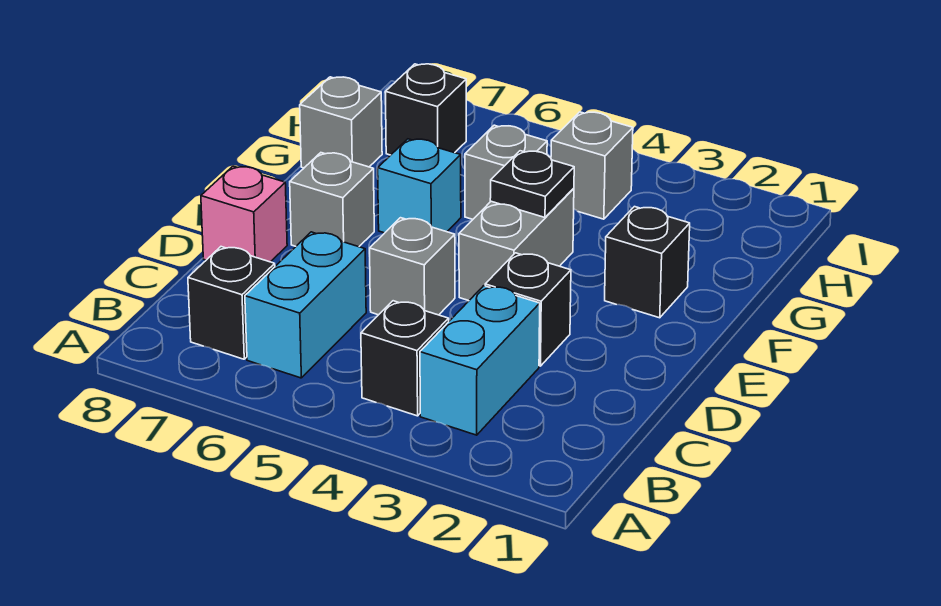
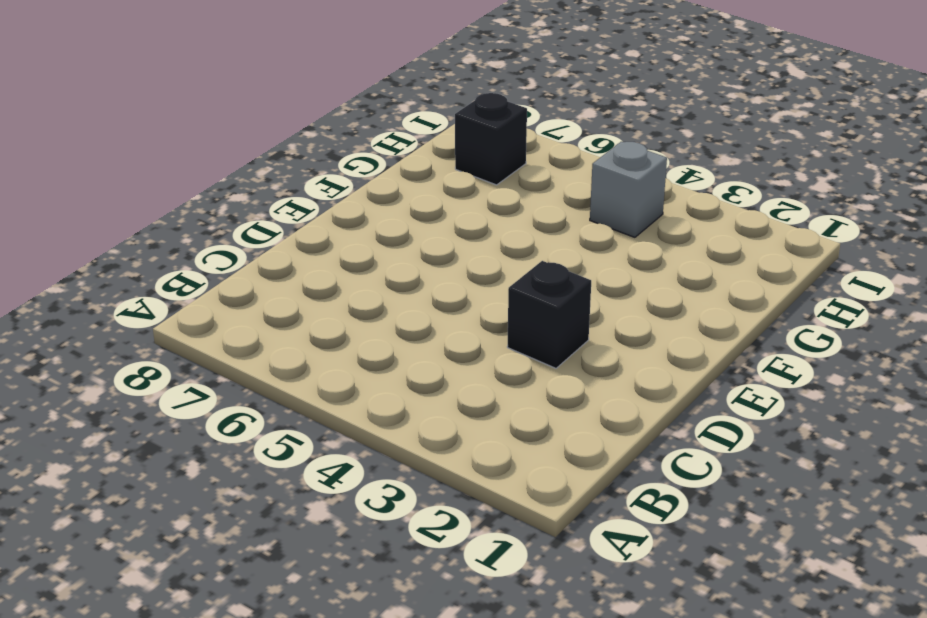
none -> cyan brick B3:C3 level 1
none -> black brick B4 level 1
none -> cyan brick B6:C6 level 1

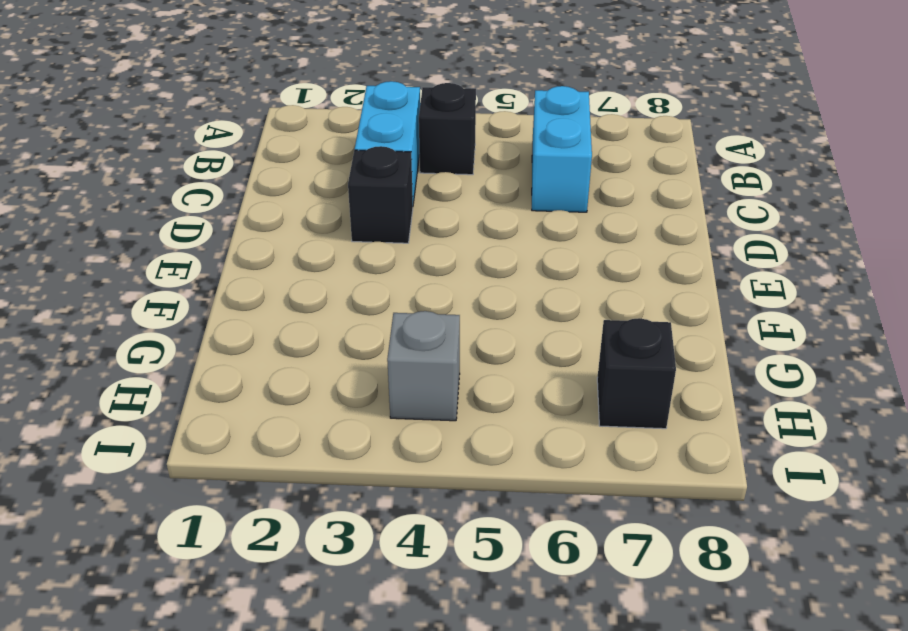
none -> black brick B7 level 1
none -> grey brick D5 level 1
none -> pink brick D8 level 1

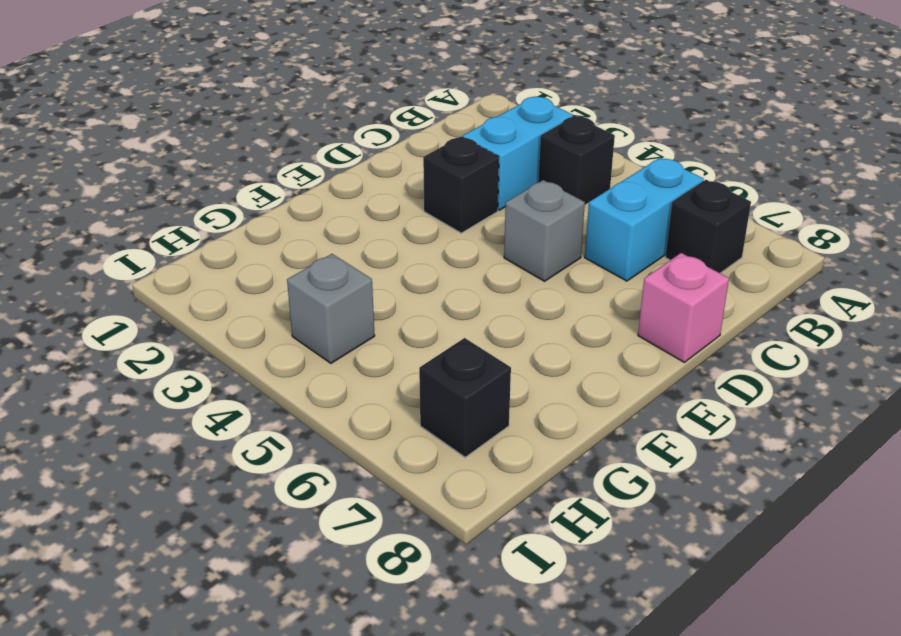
none -> grey brick E4:F4 level 1
none -> grey brick E7 level 1
none -> black brick F2 level 1

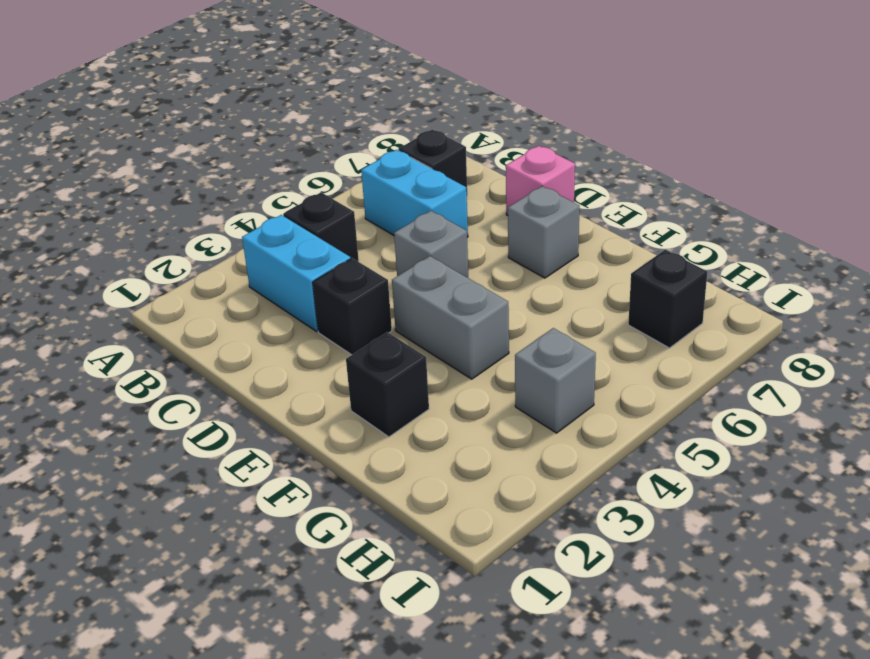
none -> cyan brick F6 level 1
none -> grey brick G5 level 1
none -> grey brick G8 level 1

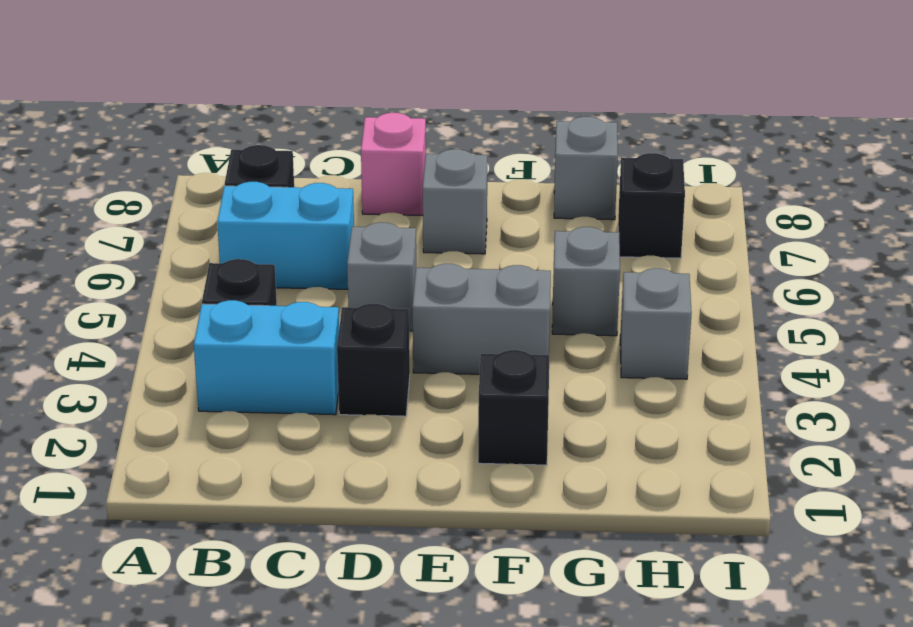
none -> cyan brick F6 level 1
none -> black plate F4 level 2

